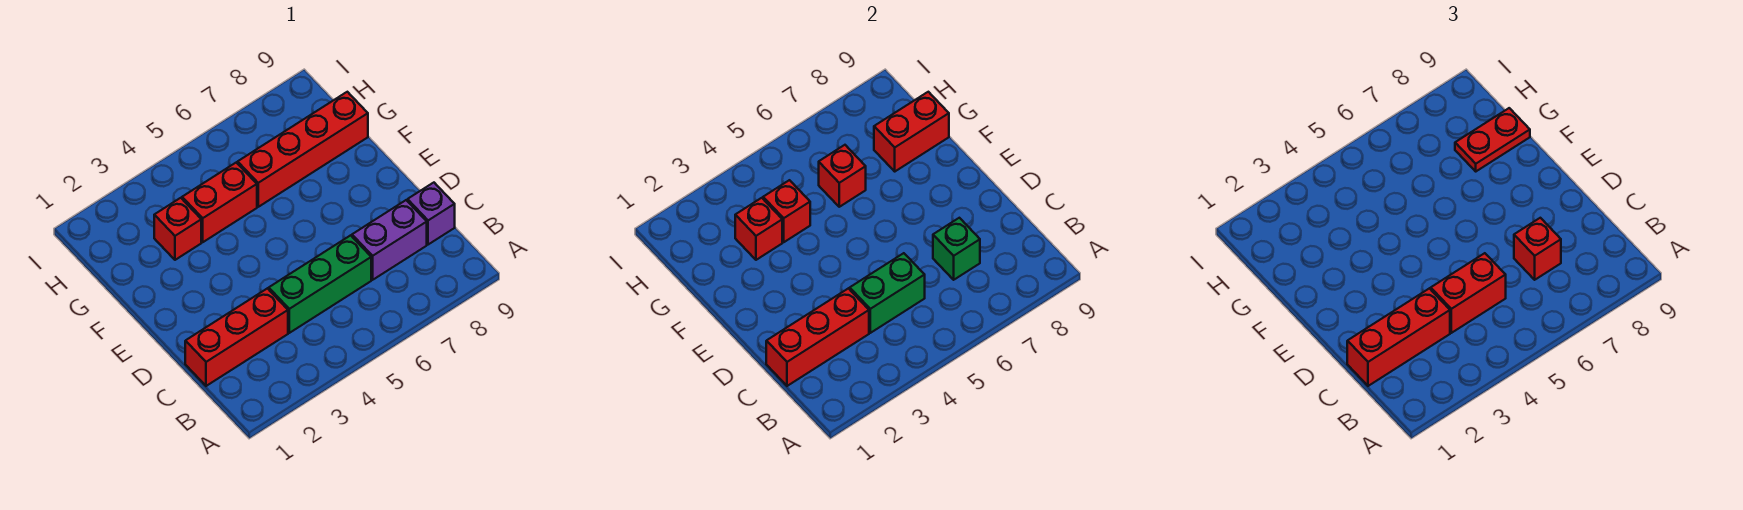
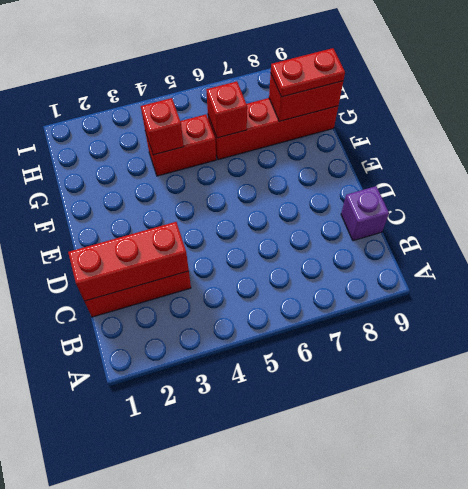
none -> green brick C4:C6 level 1
none -> purple brick C7:C8 level 1
none -> red brick G3 level 1

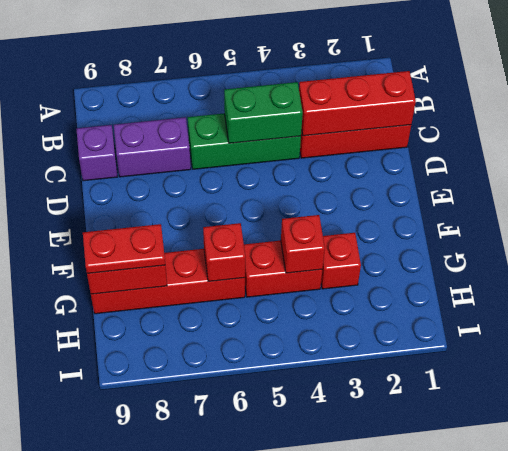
none -> green brick C7 level 2
none -> red brick G3 level 2
none -> red brick C1:C3 level 3

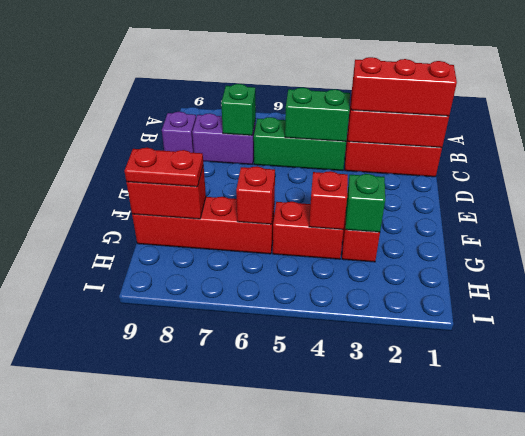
green brick G3 level 2 -> red brick G3 level 2
none -> red brick C4:C5 level 3
none -> red brick C7 level 3

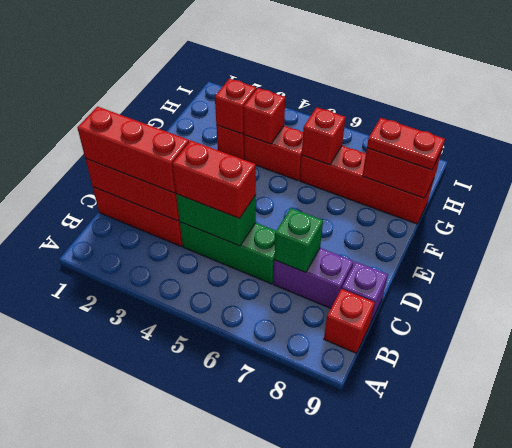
red brick B9 level 1 -> red brick C7 level 3

